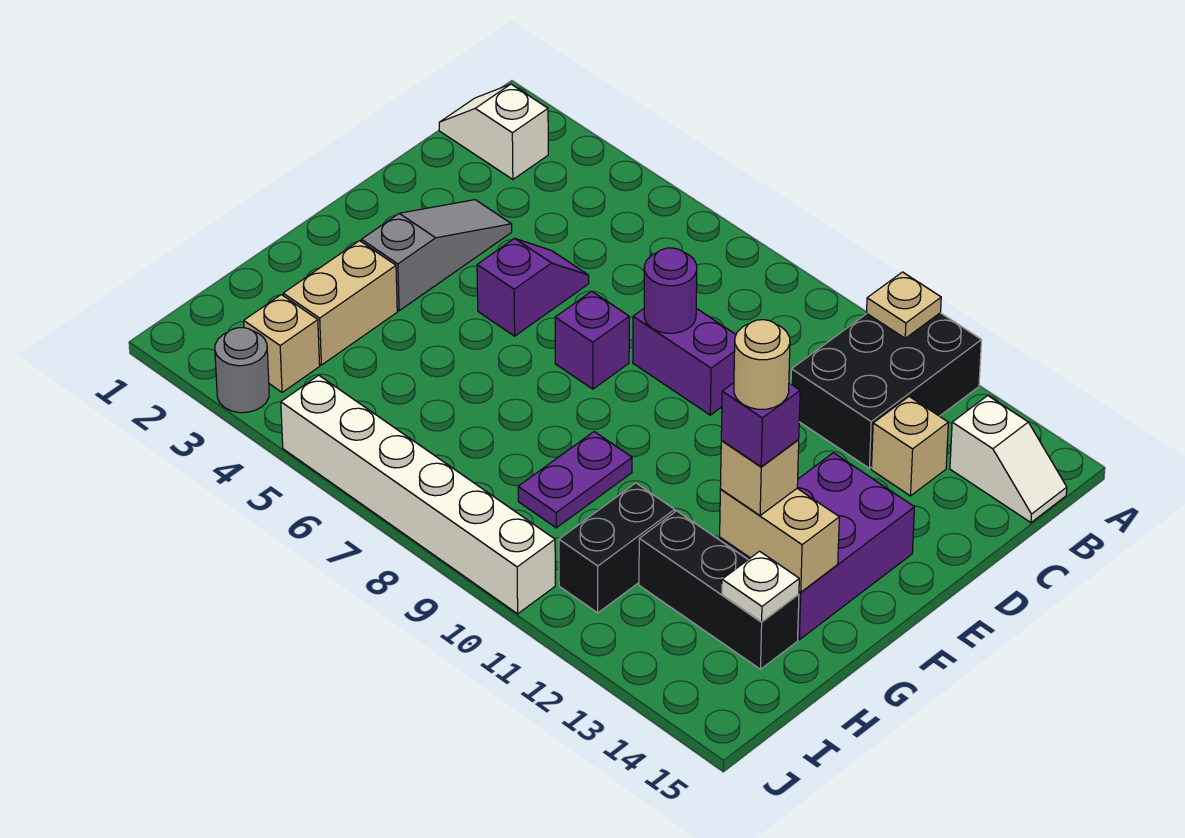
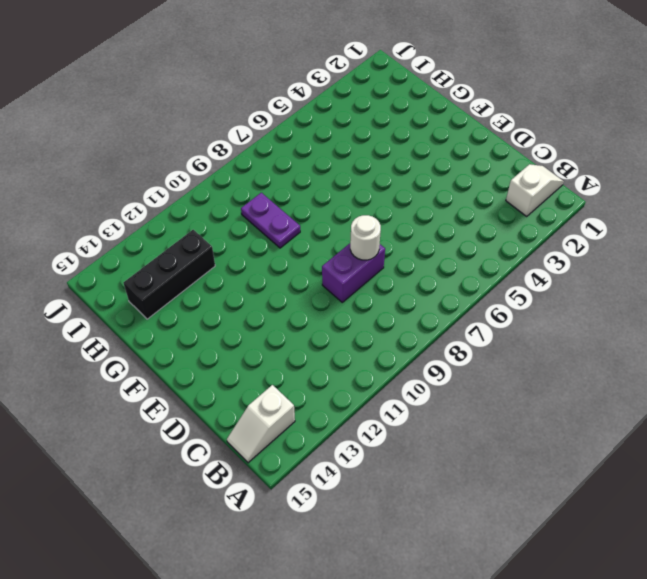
white round brick D8 level 2 -> purple round brick D8 level 2
none -> black brick A11:C12 level 1
none -> tan brick C13 level 1
none -> grey slope D3:F3 level 1 top F

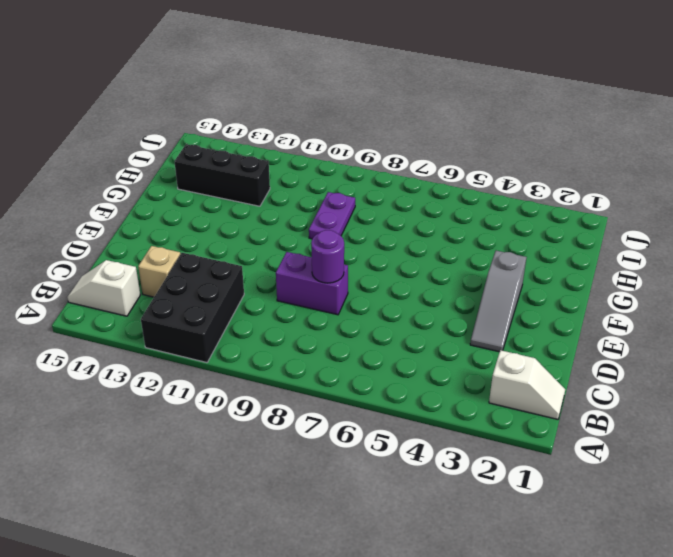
none -> purple slope D5:E5 level 1 top E
none -> purple brick E7 level 1
none -> purple brick E13:G14 level 1

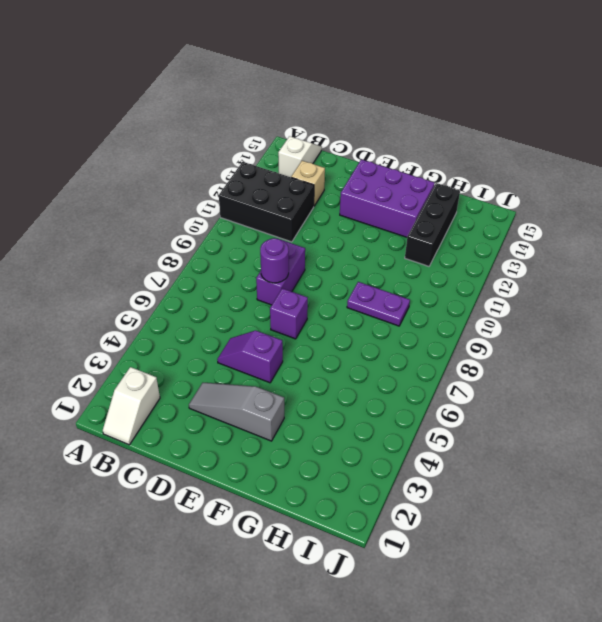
none -> tan brick G3:H3 level 1
none -> black brick H11:I11 level 1
none -> tan brick I3 level 1

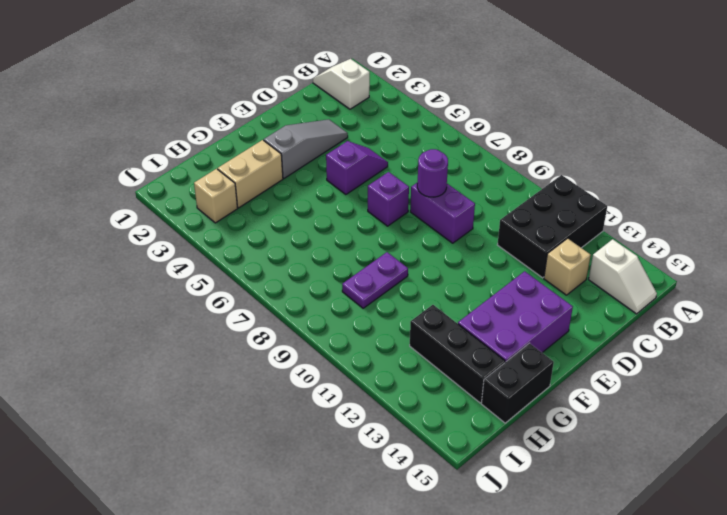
black brick G15:H15 level 1 -> black brick H11:I11 level 1
none -> grey round brick J3 level 1
none -> white brick J5:J10 level 1
none -> tan plate A11 level 2

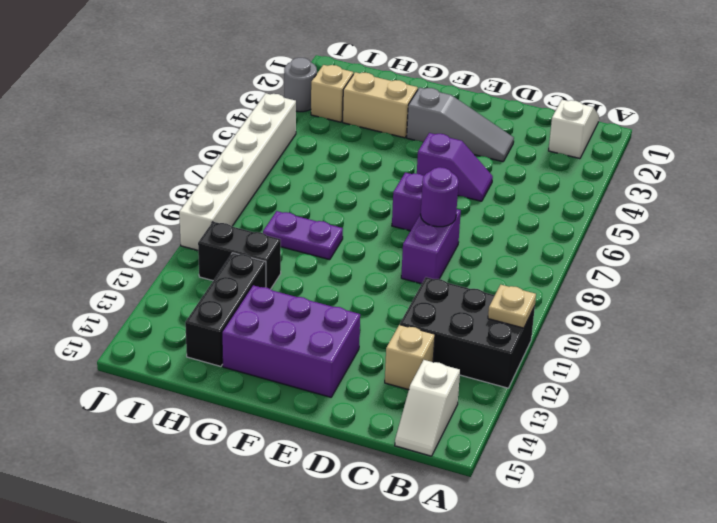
none -> tan brick G13:G14 level 2
none -> white plate H14 level 2
none -> tan brick G13 level 3

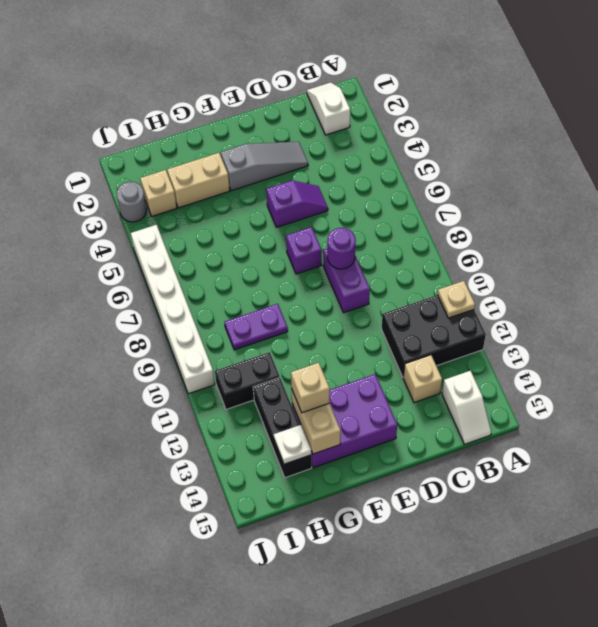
none -> purple brick G13 level 4
none -> tan round brick G13 level 5

